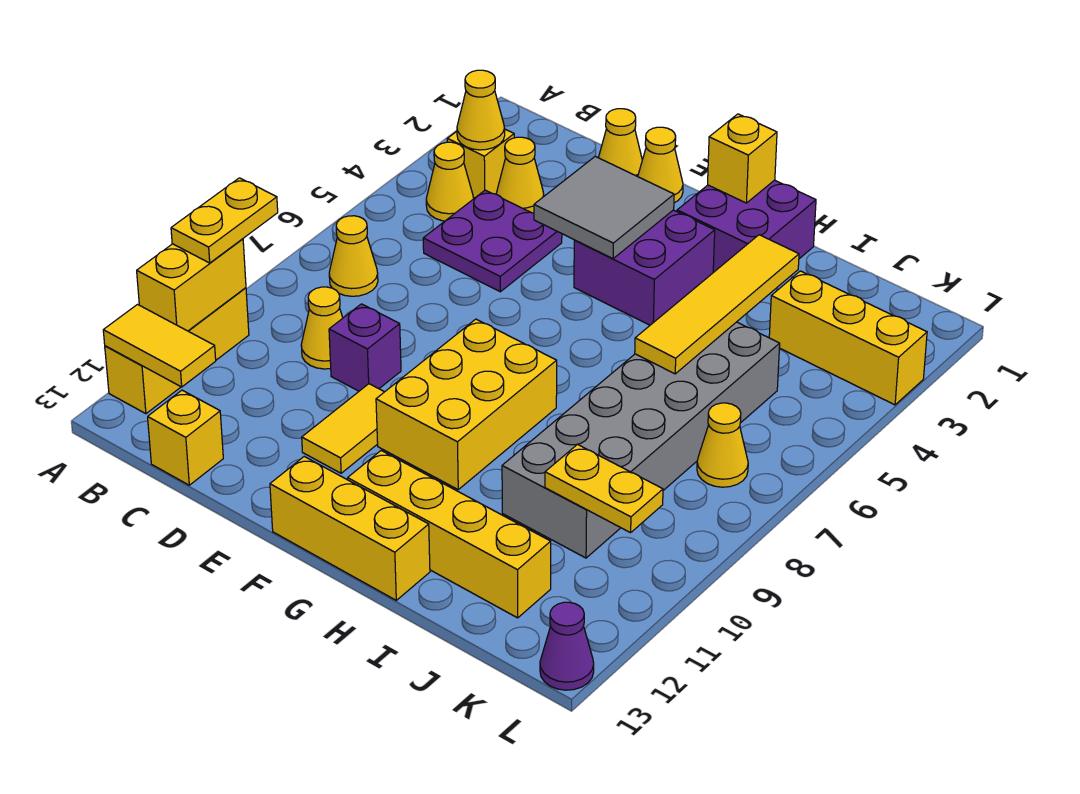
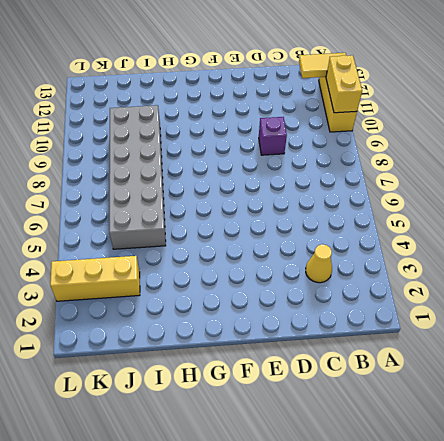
none -> yellow brick B3 level 1
none -> yellow cone B4 level 1
none -> yellow cone B7 level 1

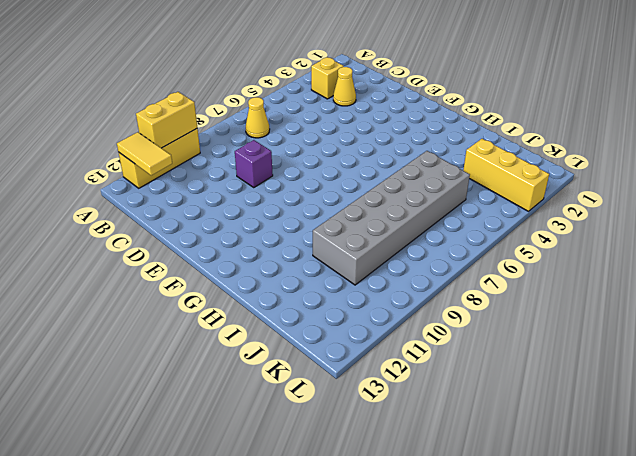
none -> yellow cone B4 level 1
none -> purple plate C4:D5 level 1
none -> yellow cone C9 level 1

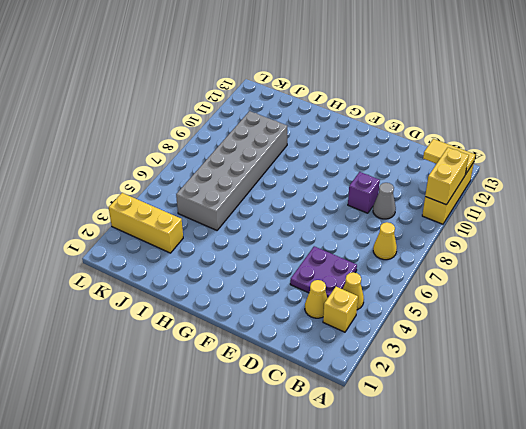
grey cone C9 level 1 -> yellow cone C9 level 1
none -> yellow brick C13 level 1
none -> yellow cone D1 level 1
none -> yellow cone E1 level 1

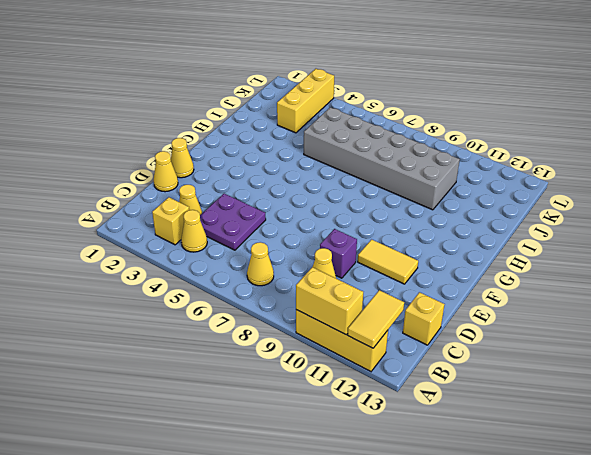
none -> purple brick F3:G4 level 1
none -> yellow brick F8:G10 level 1
none -> yellow brick F13:H13 level 1

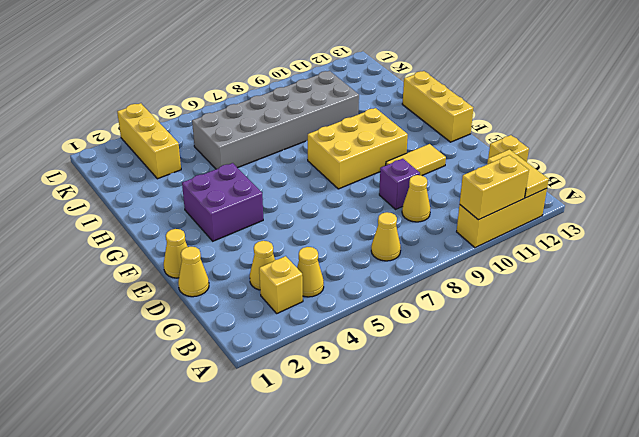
none -> purple plate C4:D5 level 1
none -> purple brick G1:H2 level 1
none -> yellow brick G12:J12 level 1

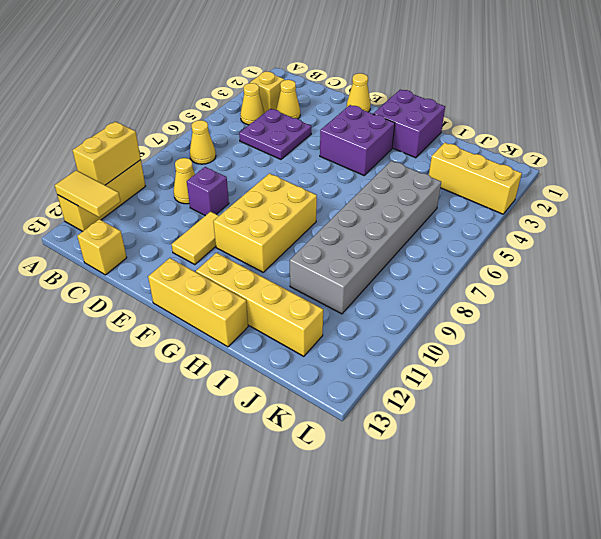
none -> yellow cone D1 level 1
none -> yellow cone K7 level 1
none -> purple cone L13 level 1

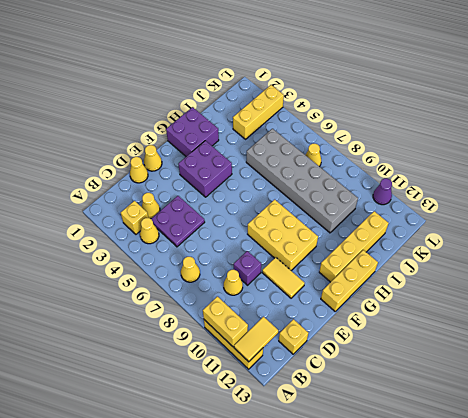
purple cone L11 level 1 -> purple cone L13 level 1
none -> yellow cone B3 level 2
none -> grey tile E3:F4 level 2
none -> yellow brick G1 level 2

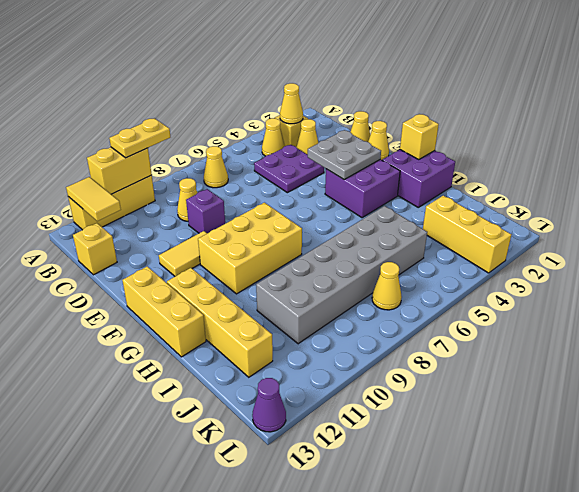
grey plate E3:F4 level 2 -> grey tile E3:F4 level 2
none -> yellow tile I3:I6 level 2
none -> yellow plate J10:K10 level 2

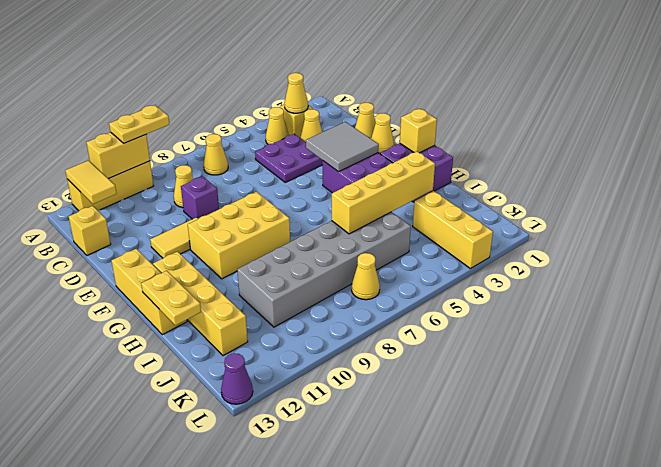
yellow plate H13:I13 level 2 -> yellow plate J10:K10 level 2
yellow brick I3:I6 level 2 -> yellow tile I3:I6 level 2

